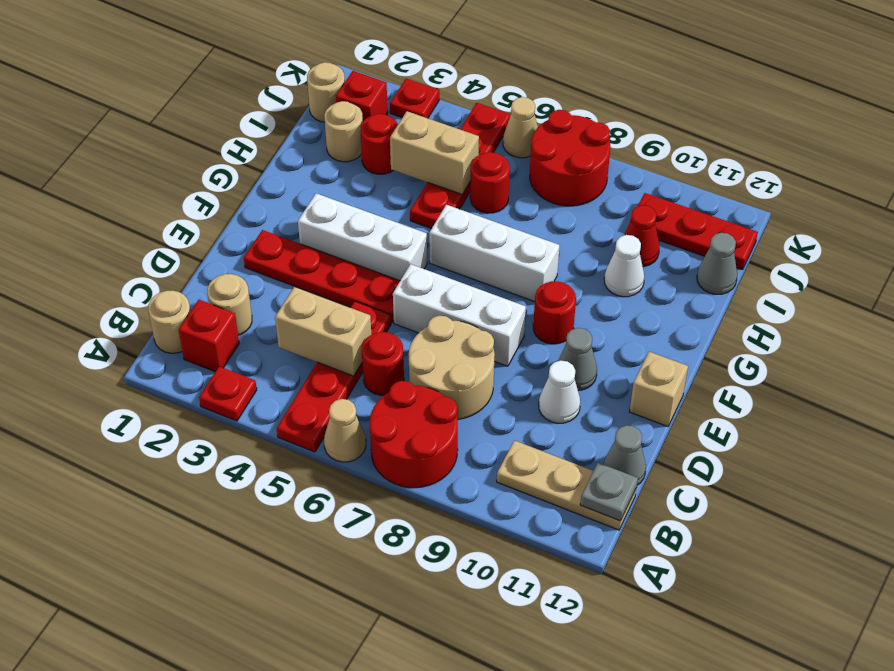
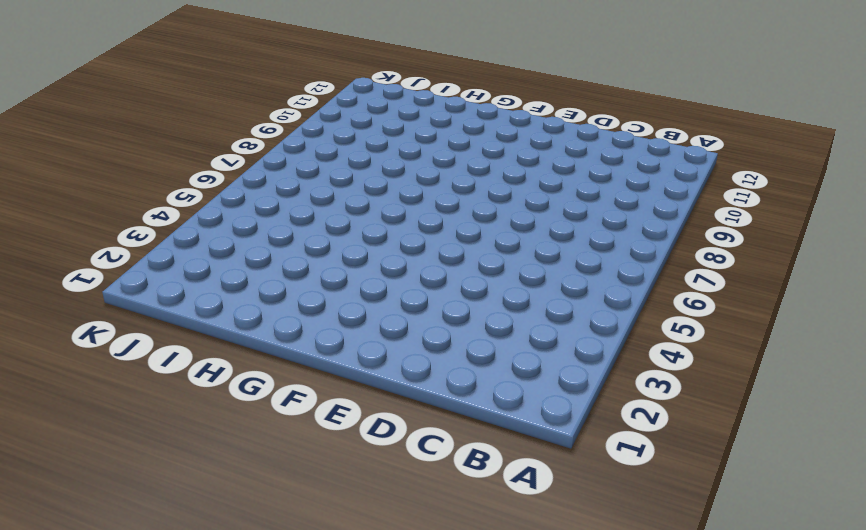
none -> red plate A3 level 1
none -> red plate A5:D5 level 1
none -> tan cone A6 level 1
none -> red round brick A7:B8 level 1

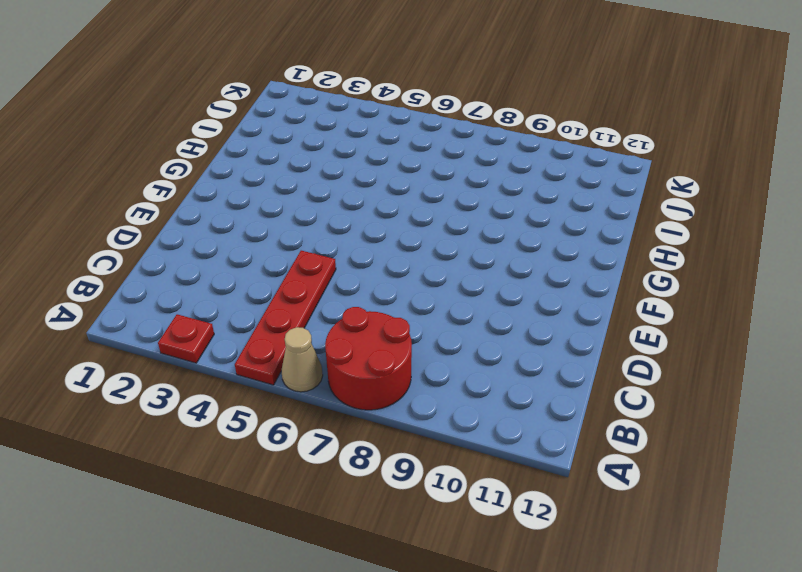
none -> tan round brick B1 level 1
none -> red brick B2 level 1
none -> tan plate B10:B12 level 1
none -> tan round brick C2 level 1

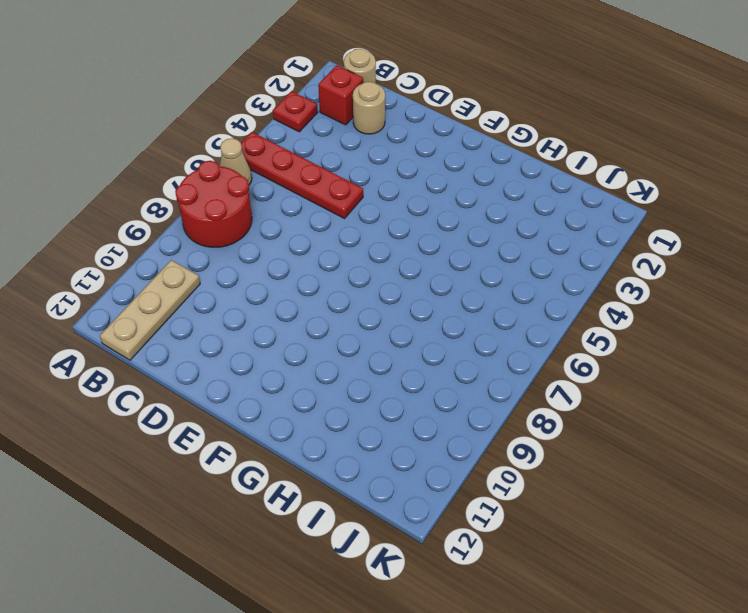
none -> red round brick C6 level 1
none -> tan round brick C7:D8 level 1
none -> grey cone C12 level 1
none -> white cone D10 level 1

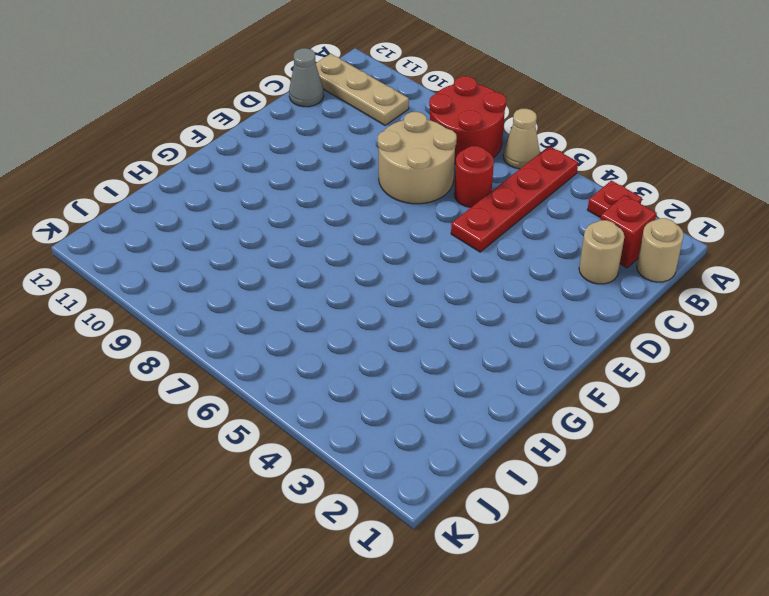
none -> white cone D10 level 1
none -> red plate E2:E5 level 1
none -> white brick E6:E8 level 1
none -> grey cone E10 level 1

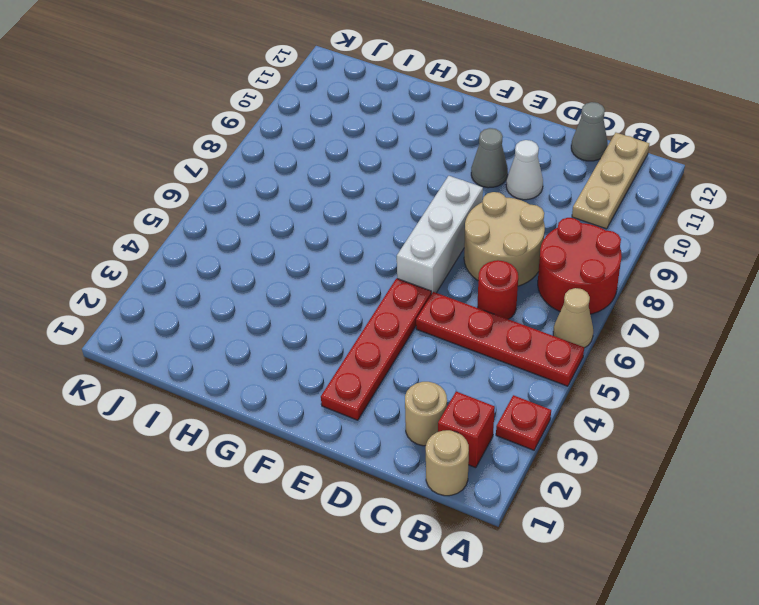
none -> tan brick E12 level 1
none -> white brick F3:F5 level 1
none -> red round brick F9 level 1
none -> white brick G6:G8 level 1

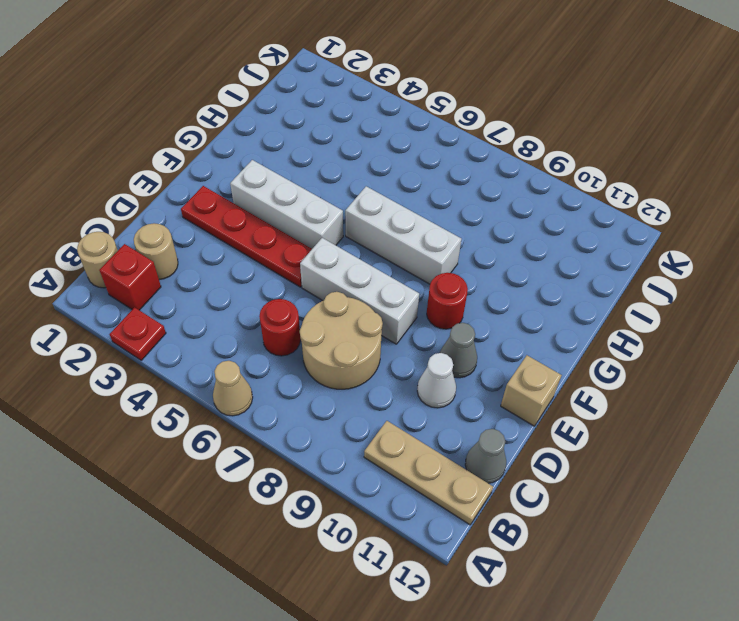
none -> red plate A5:D5 level 1
none -> red round brick A7:B8 level 1
none -> red plate H5:K5 level 1
none -> white cone H10 level 1

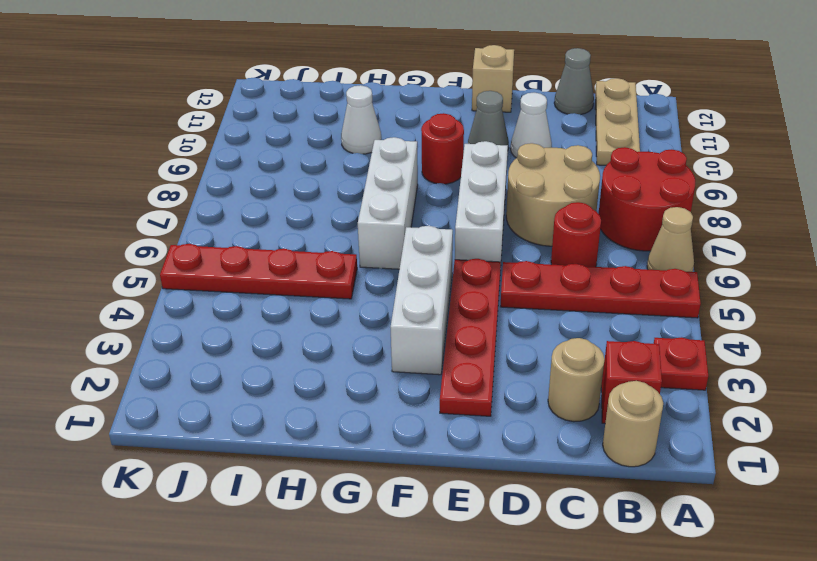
none -> tan round brick I2 level 1
none -> red round brick I3 level 1
none -> red round brick I6 level 1
none -> red cone I10 level 1

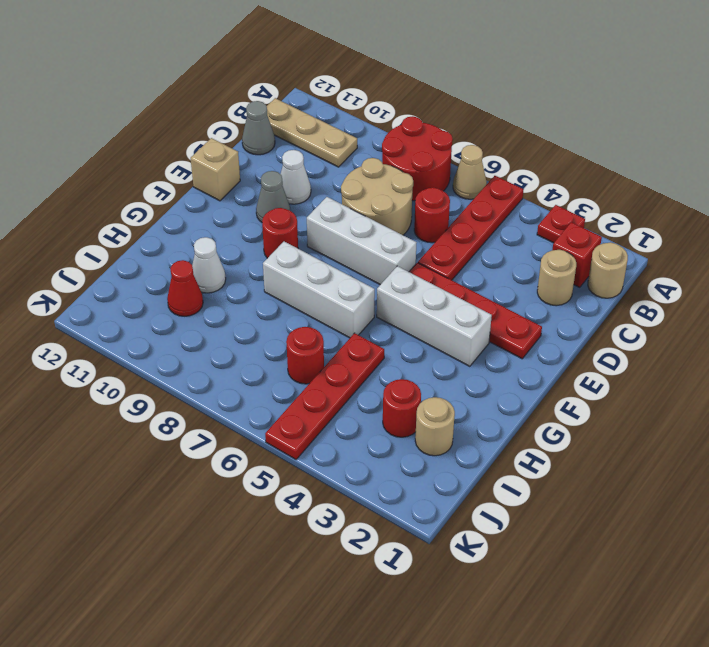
none -> grey cone I12 level 1
none -> tan round brick J1 level 1
none -> red brick J2 level 1
none -> red round brick J7:K8 level 1

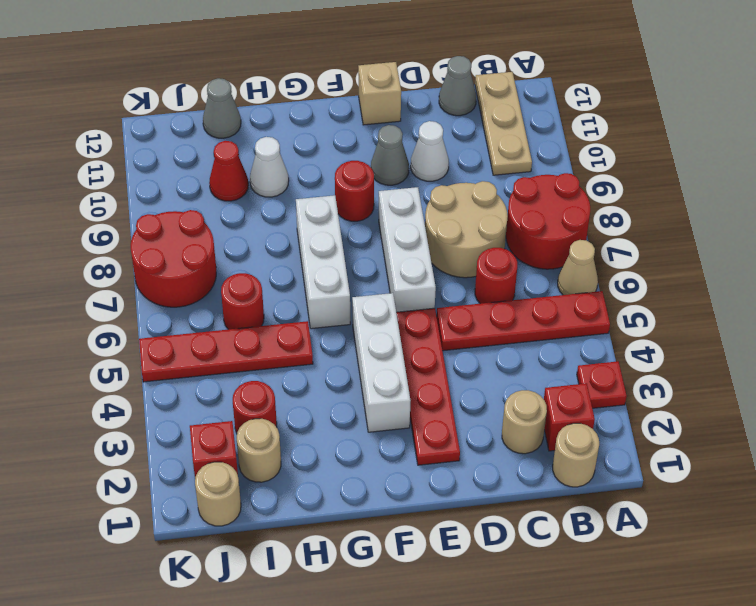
none -> red plate J10:J12 level 1
none -> red plate K3 level 1
none -> tan cone K6 level 1
none -> grey plate B12 level 2

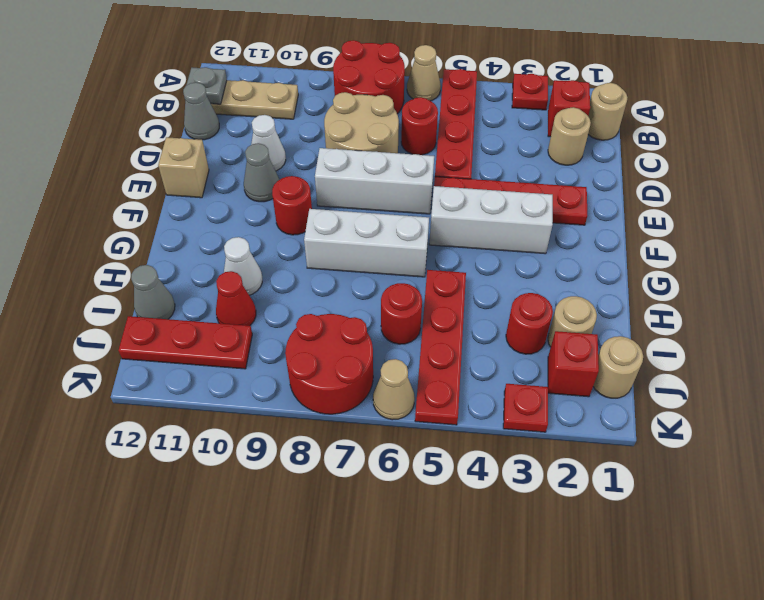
none -> tan brick C4:C5 level 2
none -> tan brick I4:I5 level 2

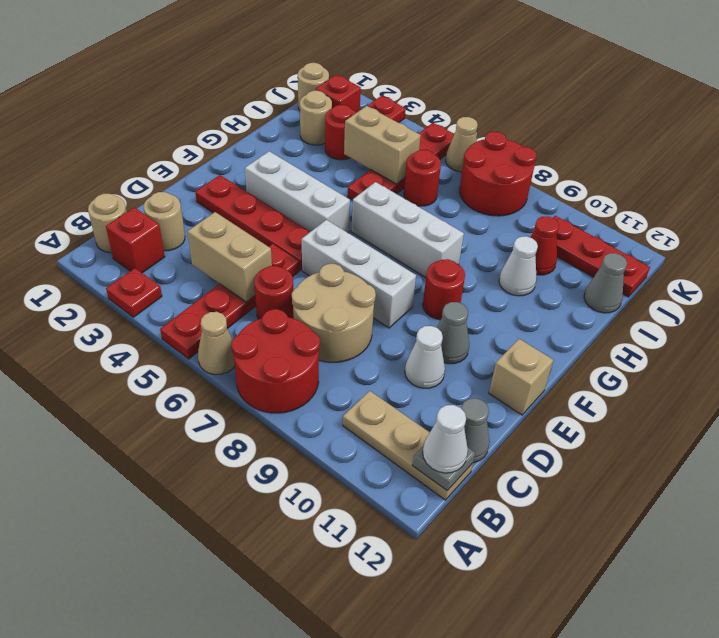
white cone B12 level 3 -> none

